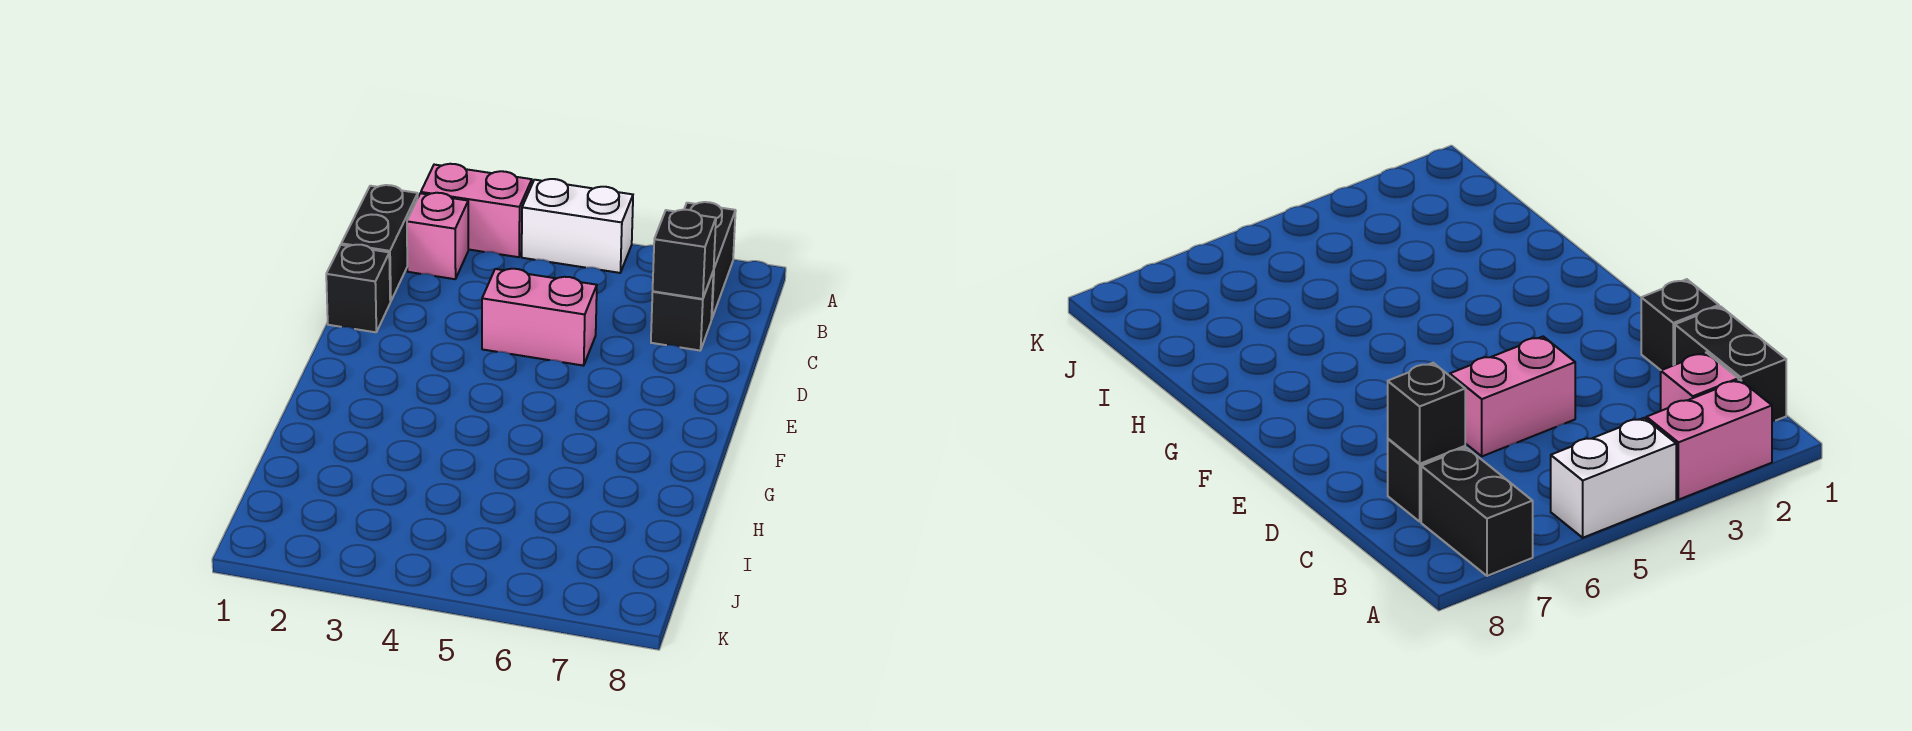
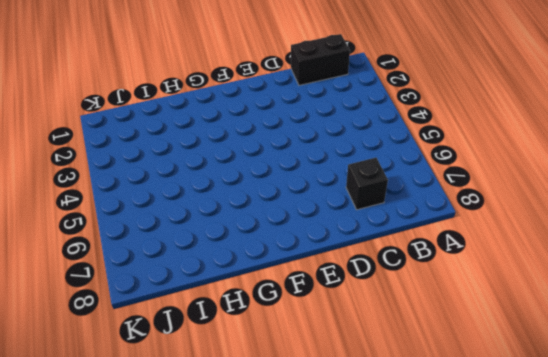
none -> pink brick A2:A3 level 1
none -> white brick A4:A5 level 1

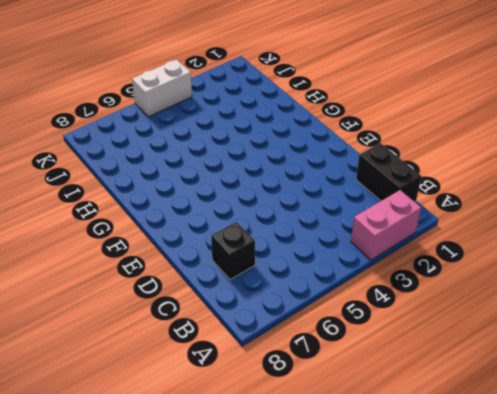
white brick K4:K5 level 1 -> white brick A4:A5 level 1
none -> black brick A7:B7 level 1
none -> pink brick B2 level 1

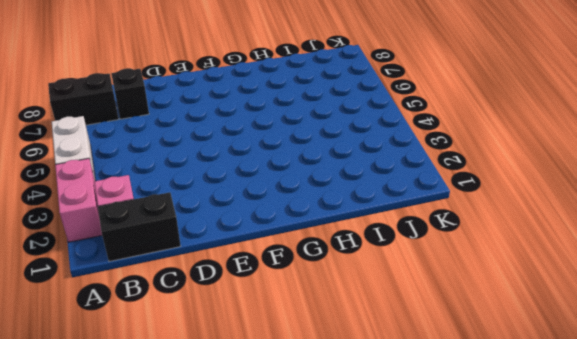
none -> black brick D1 level 1
none -> pink brick D4:D5 level 1

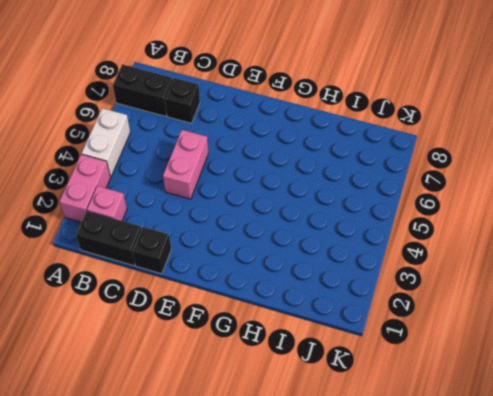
none -> black brick C7 level 2

